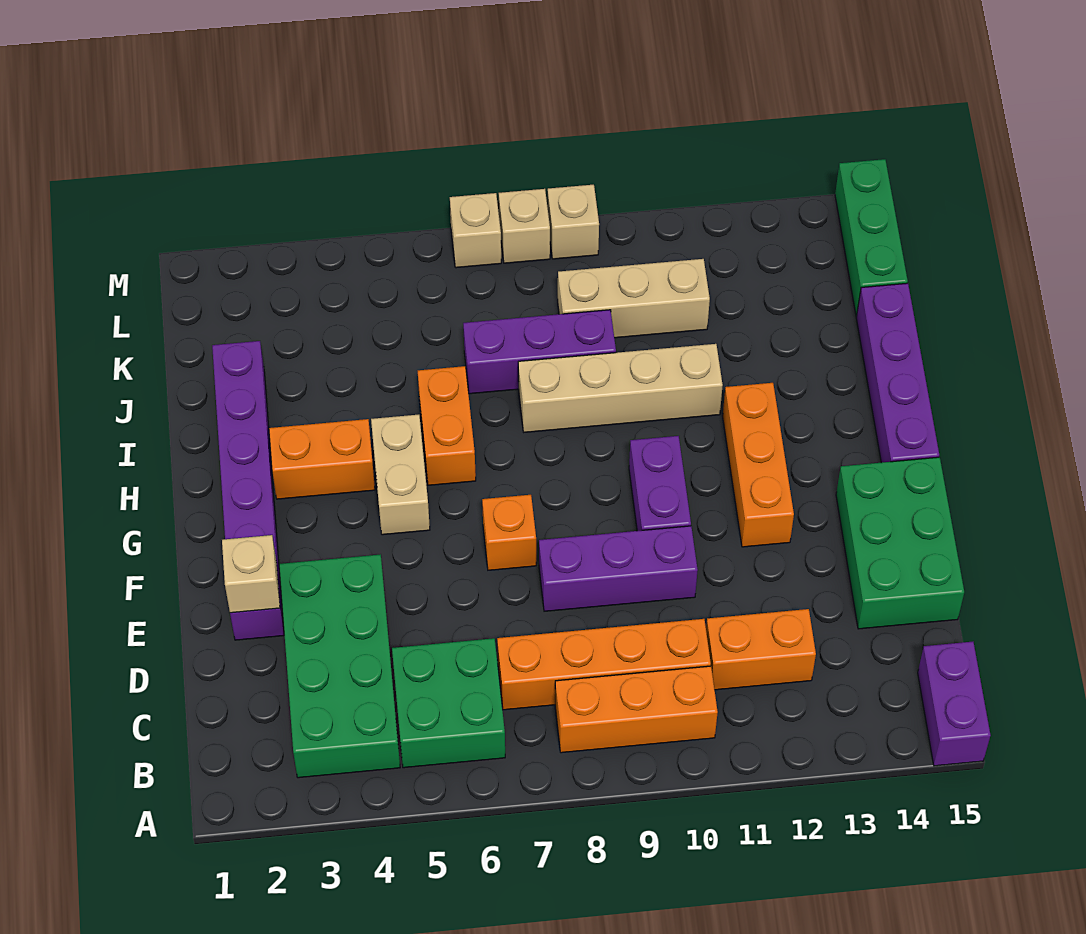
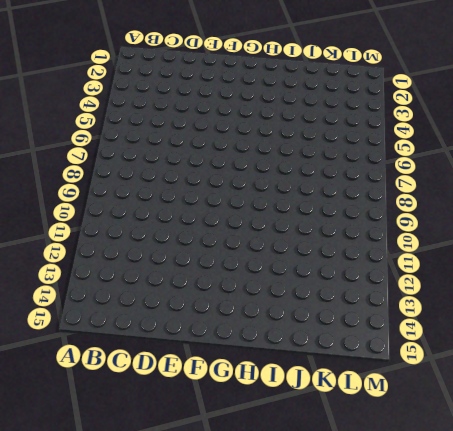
none -> purple brick A15:B15 level 1
none -> green brick B3:E4 level 1
none -> green brick B5:C6 level 1

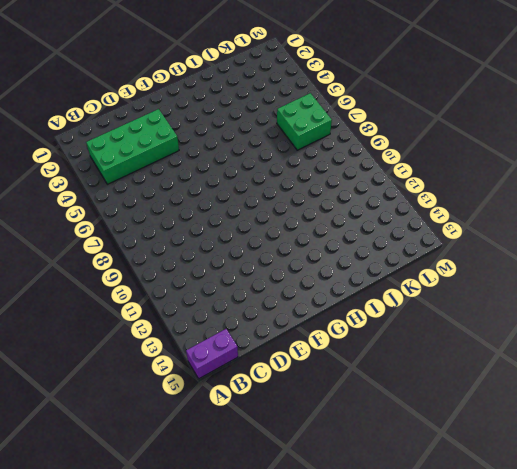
green brick K6:L7 level 1 -> green brick B5:C6 level 1
none -> orange brick B8:B10 level 1
none -> orange brick C7:C10 level 1
none -> orange brick C11:C12 level 1

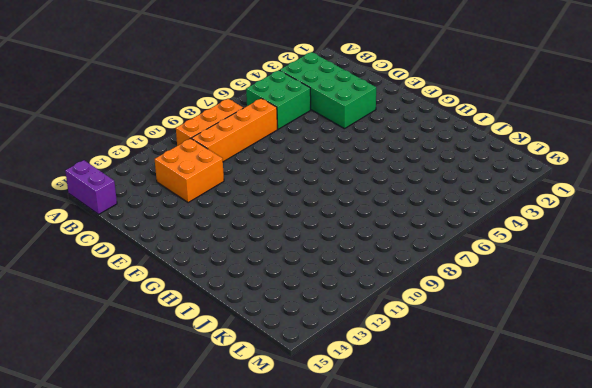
orange brick C11:D12 level 1 -> orange brick C11:C12 level 1
none -> green brick D14:F15 level 1
none -> purple brick E2:J2 level 1
none -> purple brick E8:E10 level 1

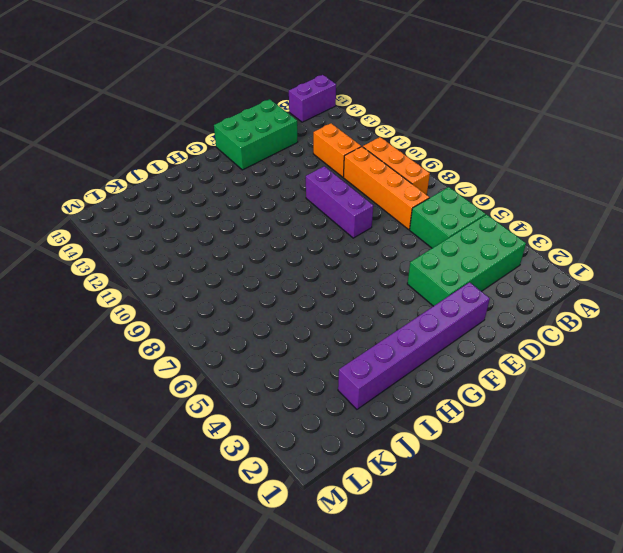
none -> orange brick F7 level 1
none -> purple brick F10:G10 level 1
none -> orange brick F12:H12 level 1

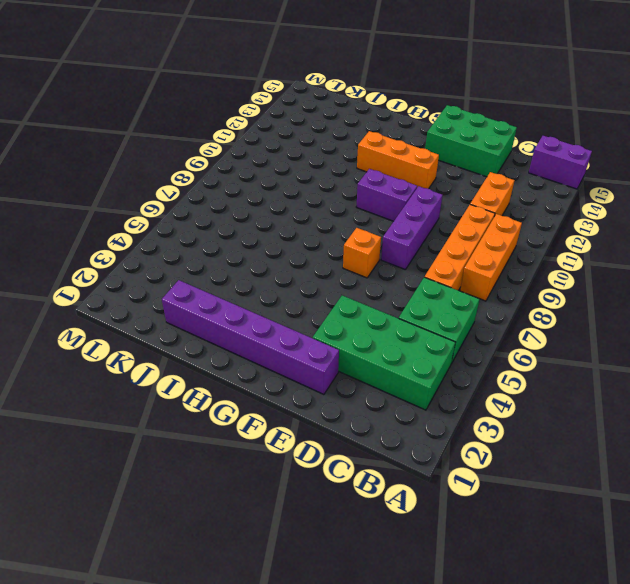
none -> tan brick G5:H5 level 1
none -> purple brick G15:J15 level 1
none -> orange brick H3:H4 level 1

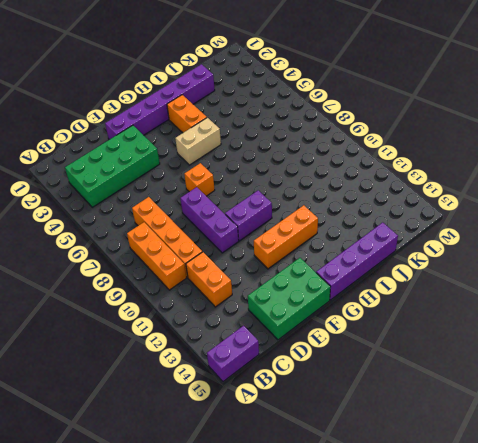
none -> green brick B5:C6 level 1
none -> orange brick H6:I6 level 1
none -> tan brick I8:I11 level 1

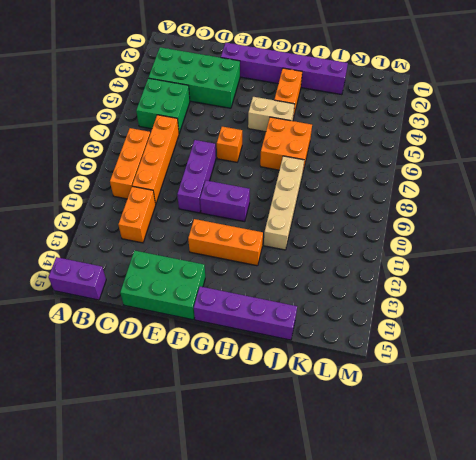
orange brick H6:I7 level 1 -> orange brick H6:I6 level 1
none -> purple brick J7:J9 level 1
none -> tan brick K9:K11 level 1
none -> green brick K15:M15 level 1

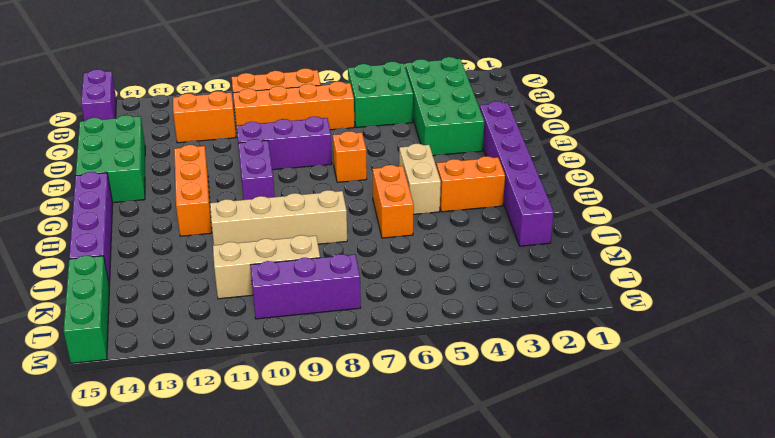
purple brick L8:L10 level 1 -> purple brick J7:J9 level 1
none -> tan brick M7 level 1
none -> tan brick M8 level 1
none -> tan brick M9 level 1

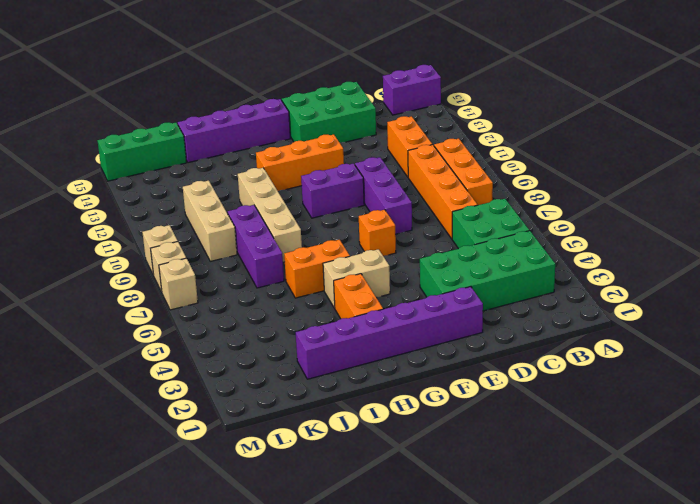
none -> tan brick E2 level 2

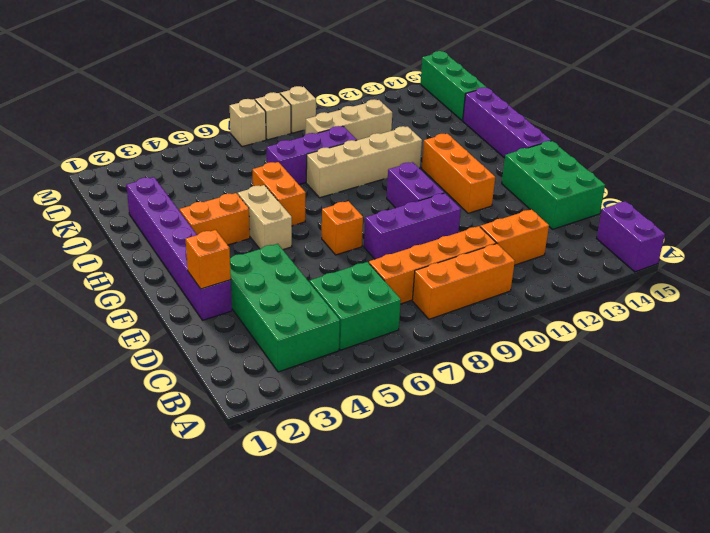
orange brick E2 level 2 -> tan brick E2 level 2

